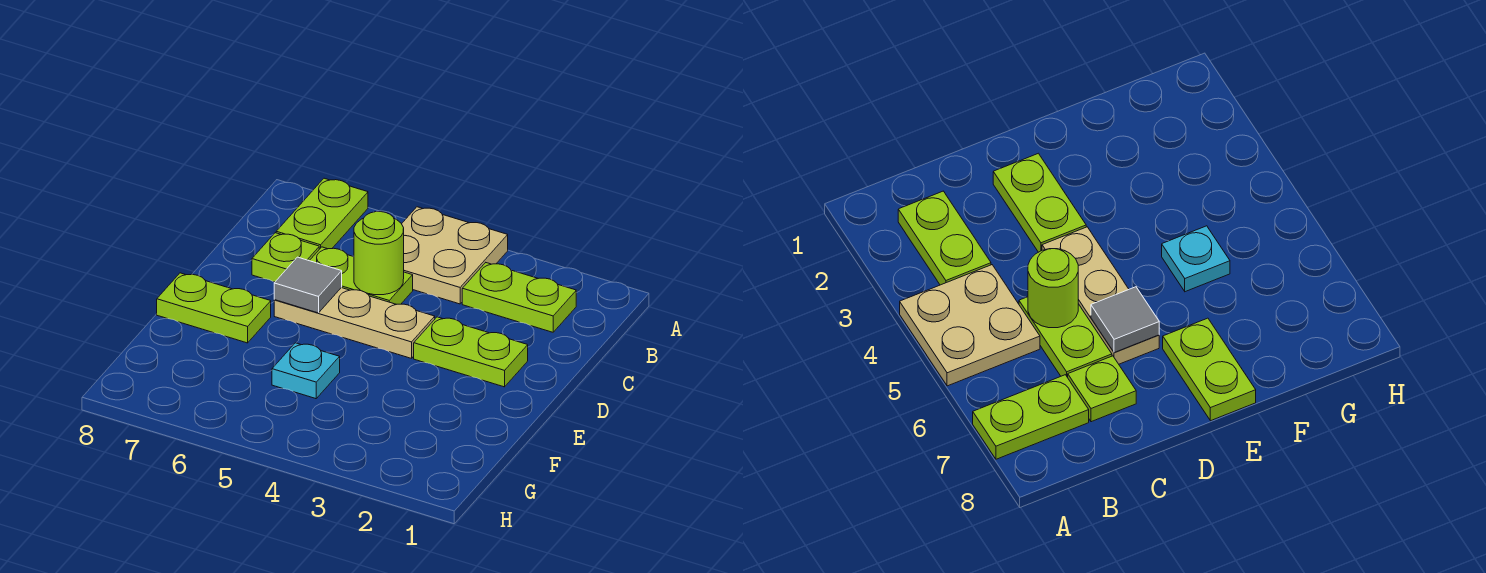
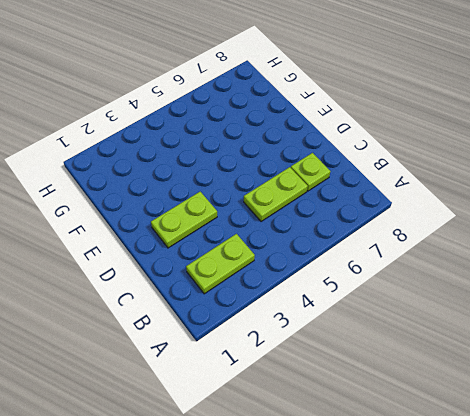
none -> tan plate A4:B5 level 1
none -> lime plate A7:B7 level 1

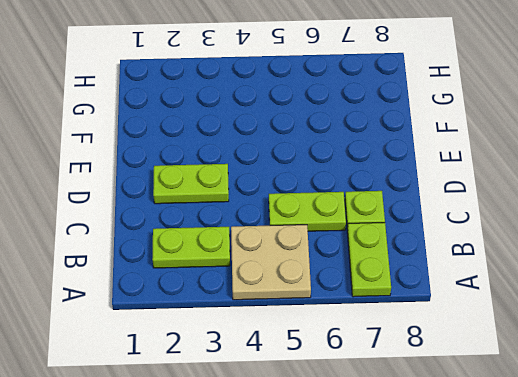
none -> tan plate D4:D6 level 1
none -> lime plate E7:E8 level 1

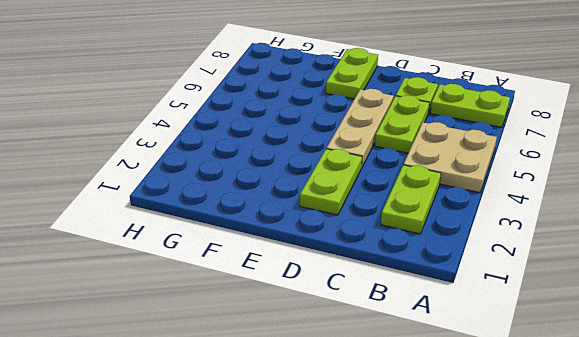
none -> cyan plate F5 level 1
none -> lime round brick C5 level 2

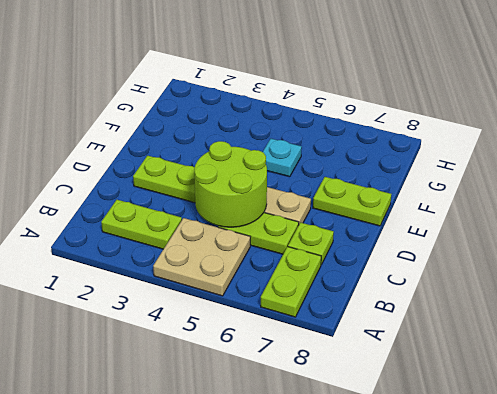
lime round brick C4:D5 level 2 -> lime round brick C5 level 2
none -> grey tile D6 level 2

